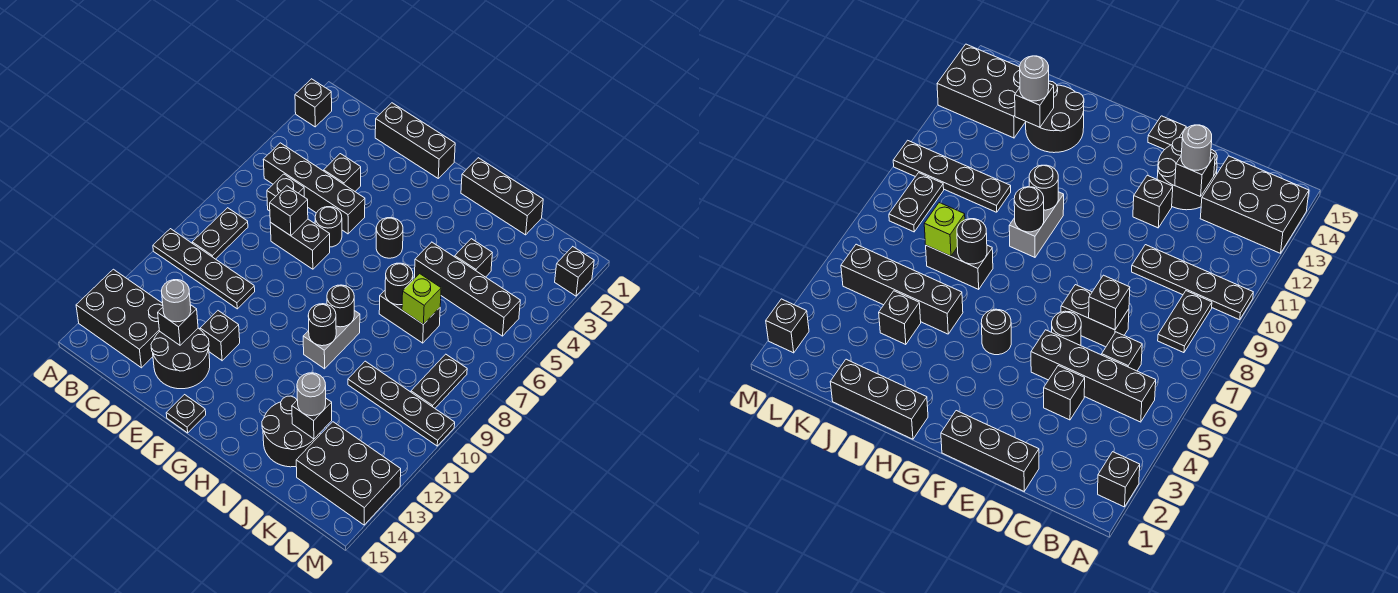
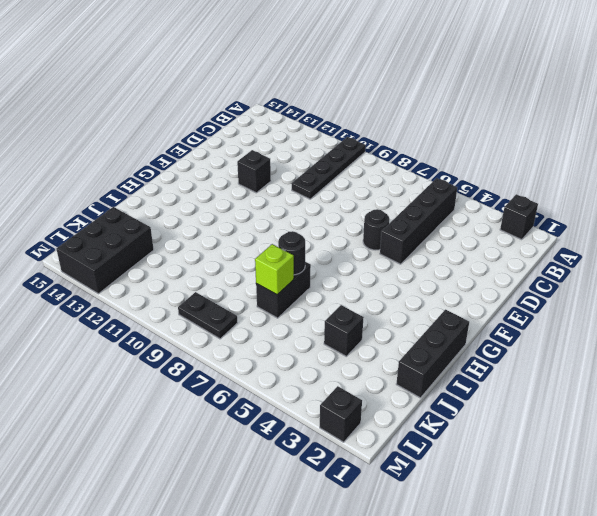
none -> black brick A13:C14 level 1
none -> black plate B8:B9 level 1
none -> black brick C6 level 1
none -> black brick D1:F1 level 1

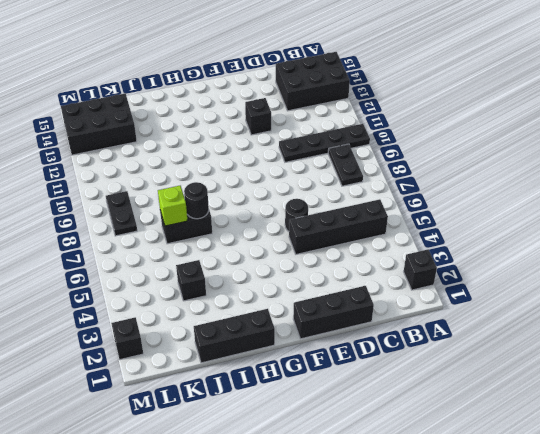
none -> black brick C6 level 1
none -> black brick D4 level 1
none -> black brick D7:E7 level 1
none -> black round brick D13:E14 level 1

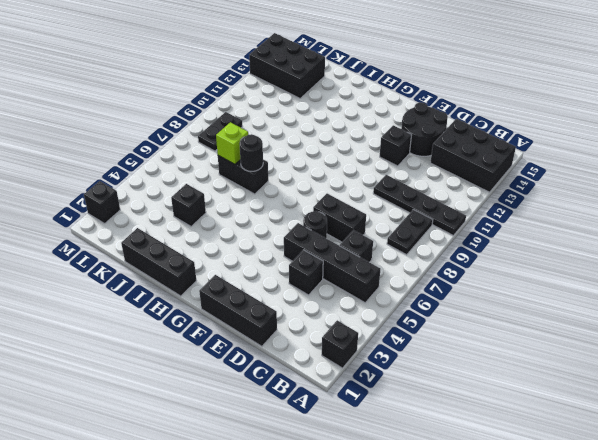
none -> black plate F15 level 1
none -> black round brick G5 level 1
none -> grey brick H9:H10 level 1
none -> black brick I5:L5 level 1

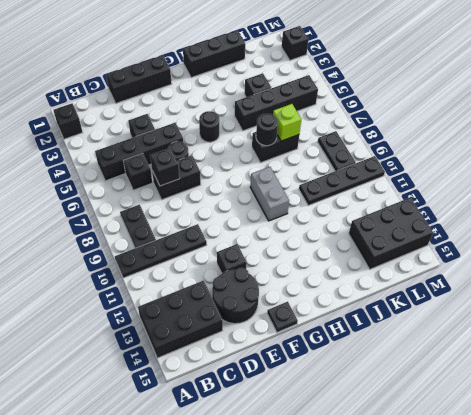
none -> black round brick I13:J14 level 1
none -> black brick D13 level 2
none -> black round brick H9 level 2
none -> black round brick H10 level 2

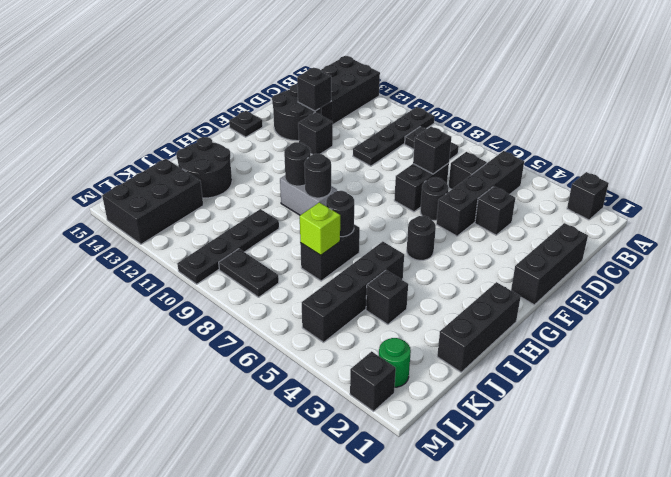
green round brick L2 level 1 -> none
none -> black brick J13 level 2
none -> grey round brick D13 level 3
none -> grey round brick J13 level 3

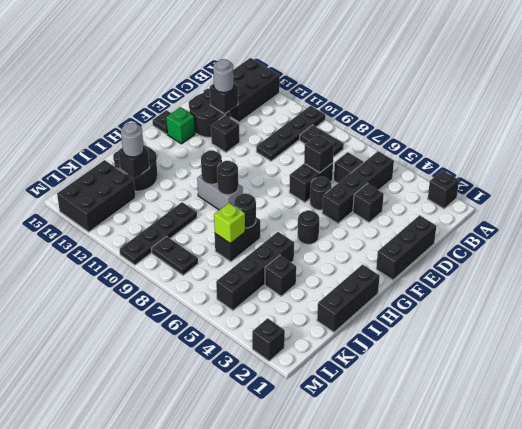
green brick F14 level 1 -> none

